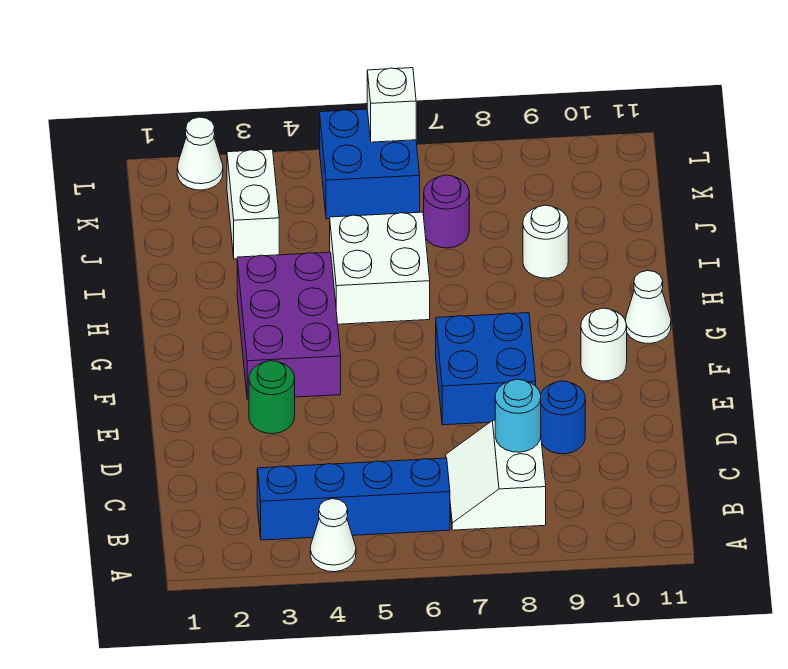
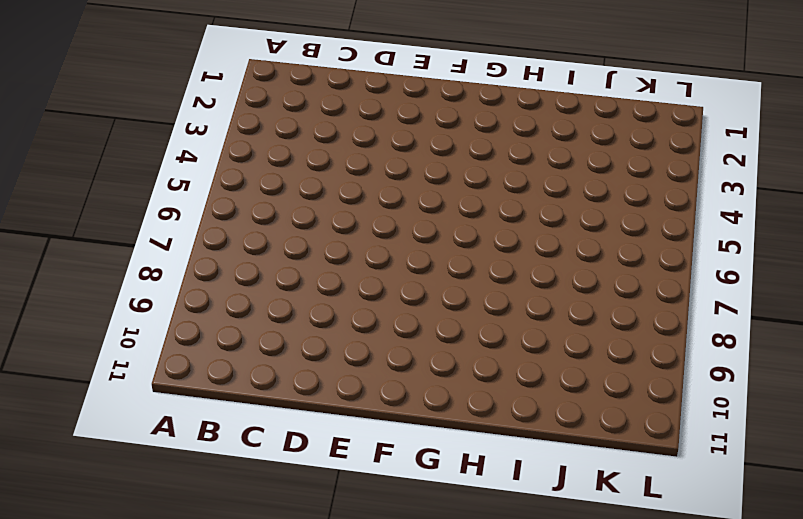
none -> white cone A4 level 1
none -> blue brick B3:B6 level 1
none -> white slope B7:C8 level 1 top 8

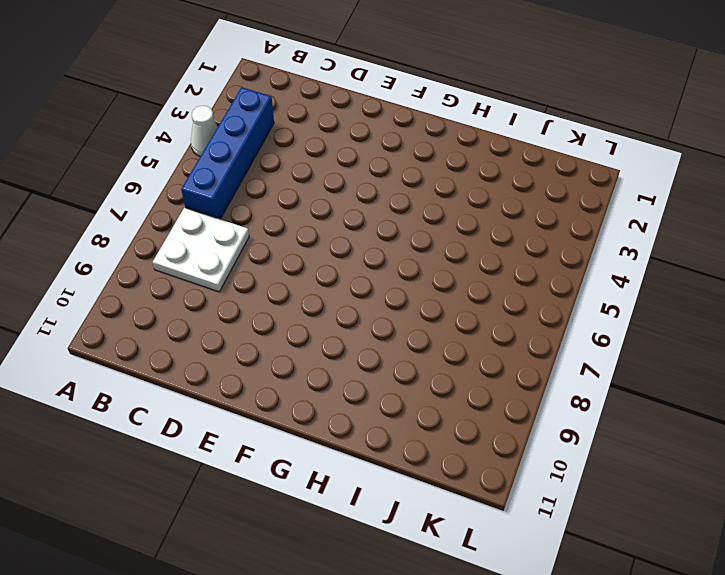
white plate B7:C8 level 1 -> white slope B7:C8 level 1 top 8
none -> blue round brick D9 level 1
none -> green round brick E3 level 1
none -> blue brick E7:F8 level 1

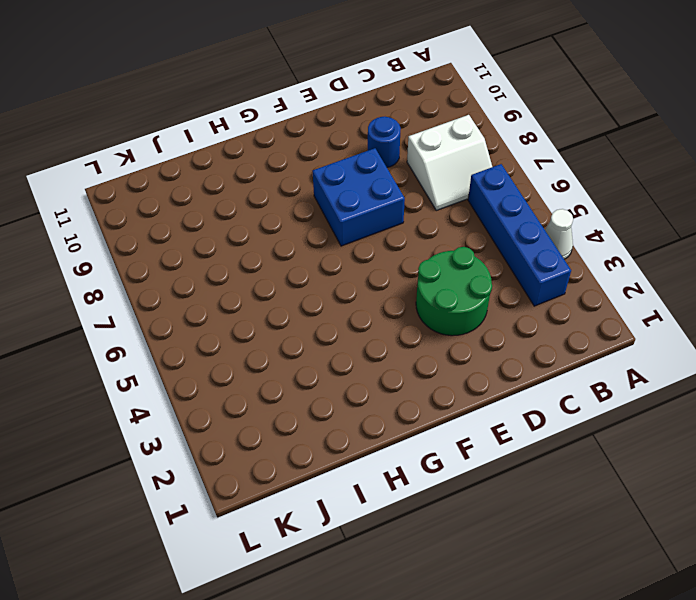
green round brick D3:E4 level 1 -> green round brick E3 level 1
none -> purple brick F3:H4 level 1
none -> white round brick F10 level 1
none -> white cone G11 level 1

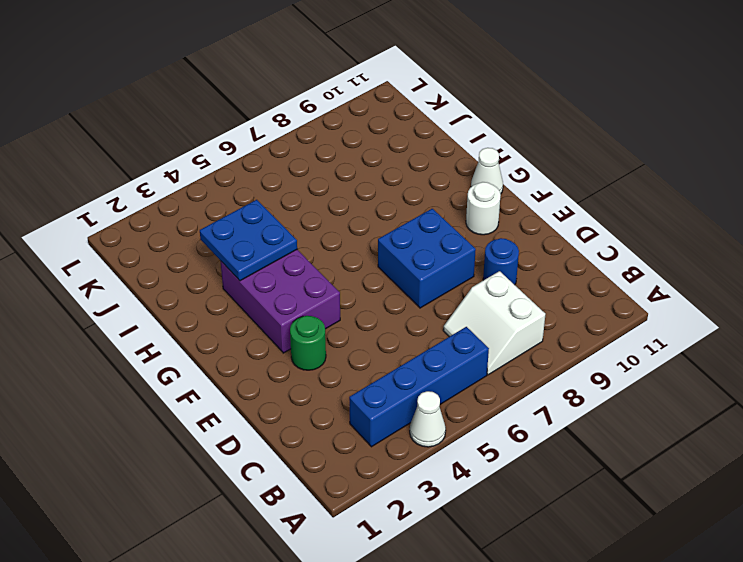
blue plate H3:I4 level 2 -> none
none -> white brick H5:I6 level 1
none -> white round brick I9 level 1
none -> white brick J3:K3 level 1

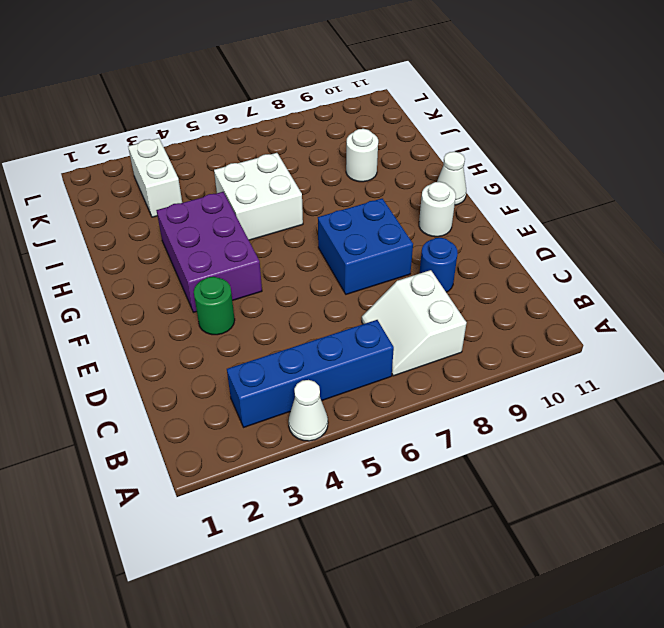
none -> purple round brick J7 level 1
none -> blue brick K5:L6 level 1
none -> white cone L2 level 1

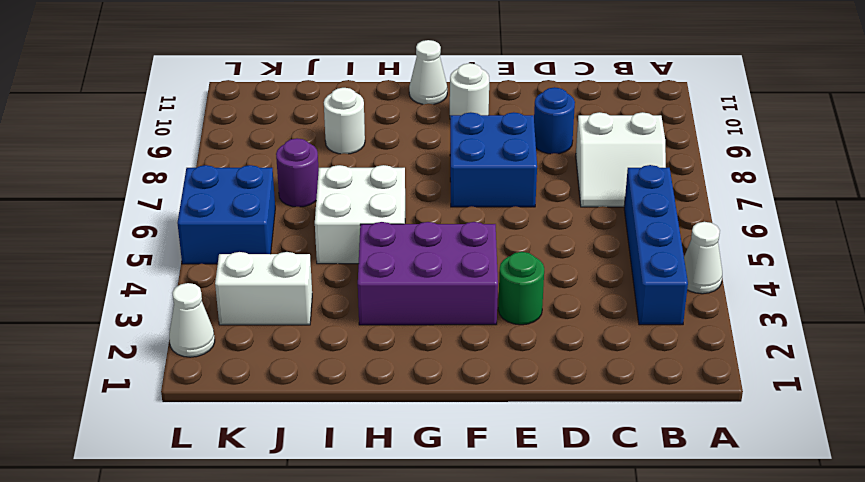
none -> cyan round brick C8 level 2
none -> white brick L6 level 2

